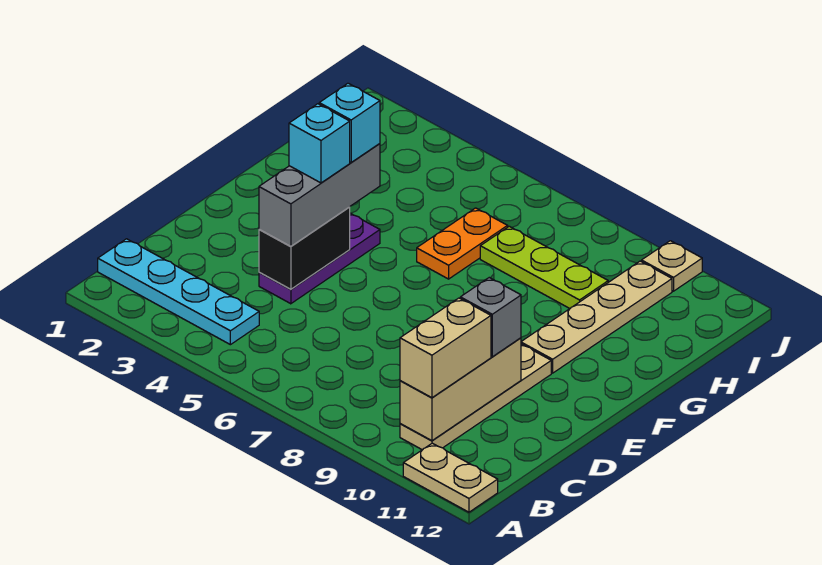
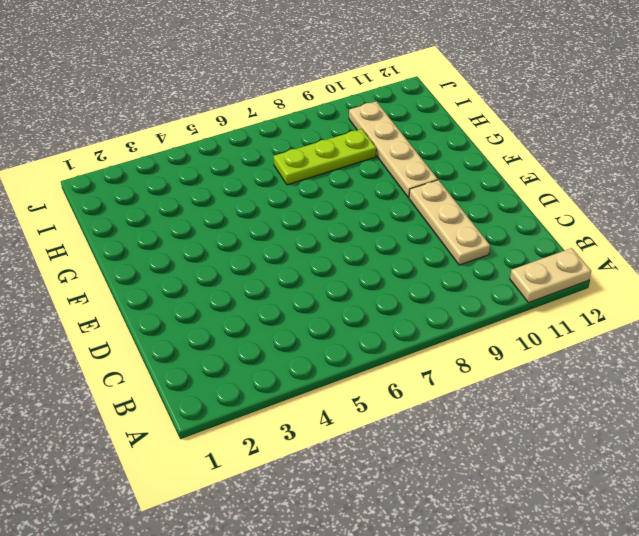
tan plate C10:E10 level 1 -> tan plate B10:E10 level 1
none -> cyan plate B1:B4 level 1
none -> purple plate D4:F4 level 1
none -> orange plate G6:H6 level 1

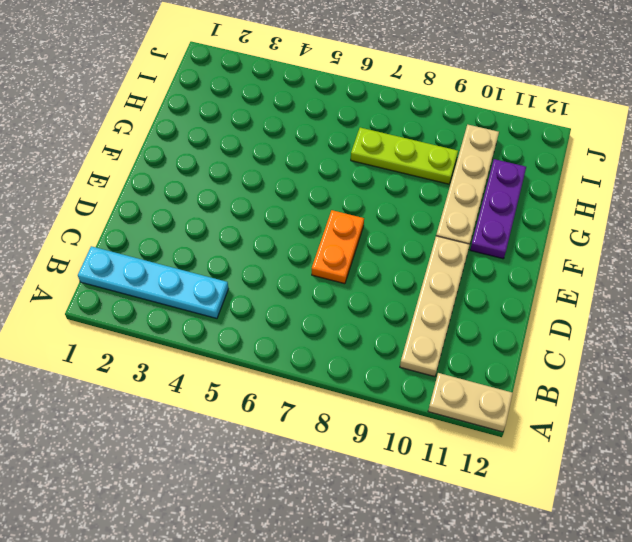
orange plate D7:E7 level 1 -> orange plate G6:H6 level 1
purple plate F11:H11 level 1 -> purple plate D4:F4 level 1
none -> tan plate J10 level 1
none -> tan brick B10:D10 level 2
none -> black brick D4:E4 level 2

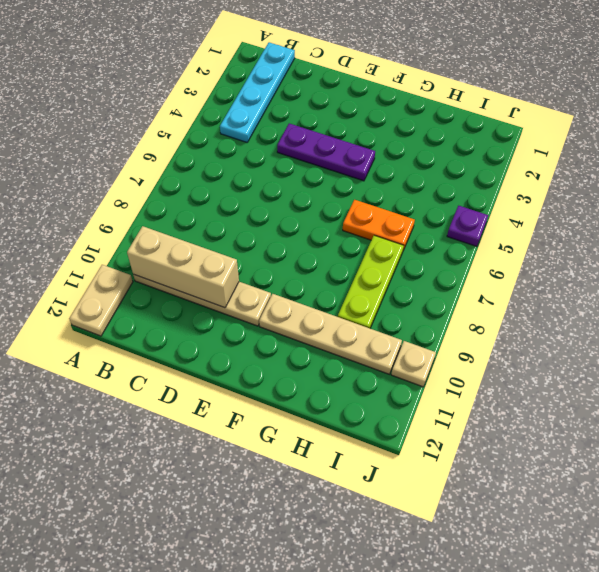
purple plate J5 level 1 -> none
none -> black brick D4:E4 level 2
none -> tan brick B10:C10 level 3
none -> grey brick D4:F4 level 3

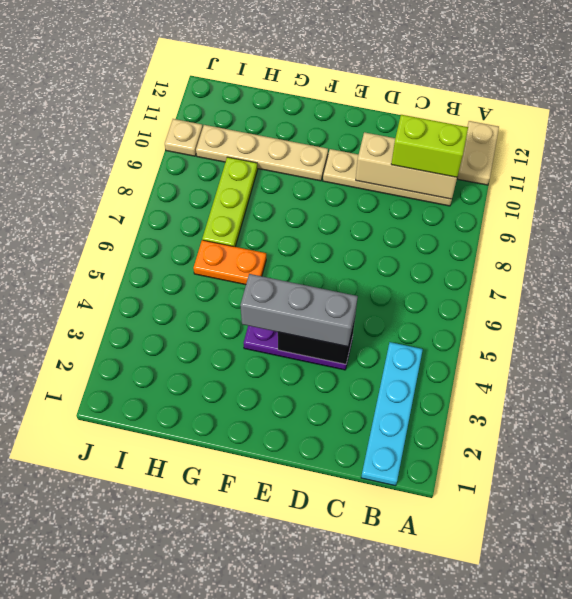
lime brick B10:C10 level 3 -> tan brick B10:C10 level 3
none -> grey brick D10 level 3
none -> cyan brick E4 level 4
none -> cyan brick F4 level 4

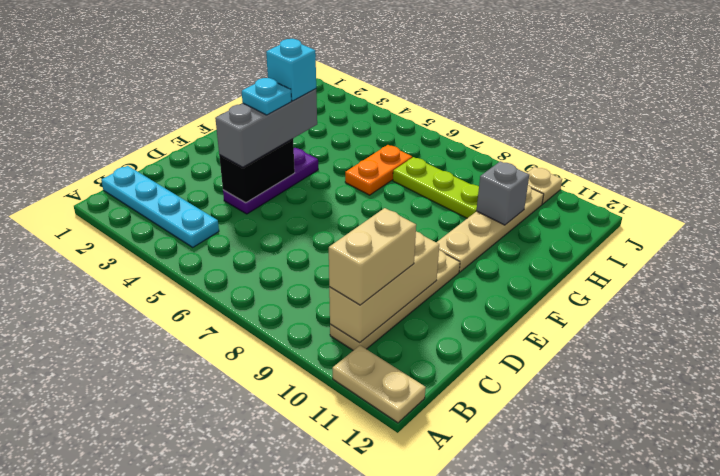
cyan plate E4 level 4 -> cyan brick E4 level 4
grey brick H10 level 2 -> grey brick D10 level 3

